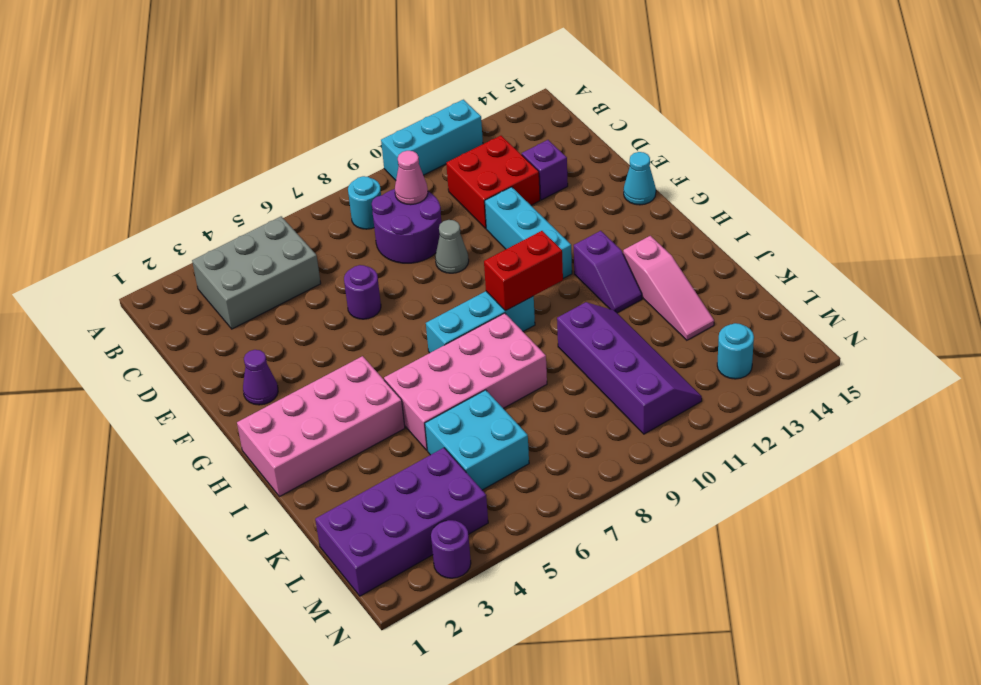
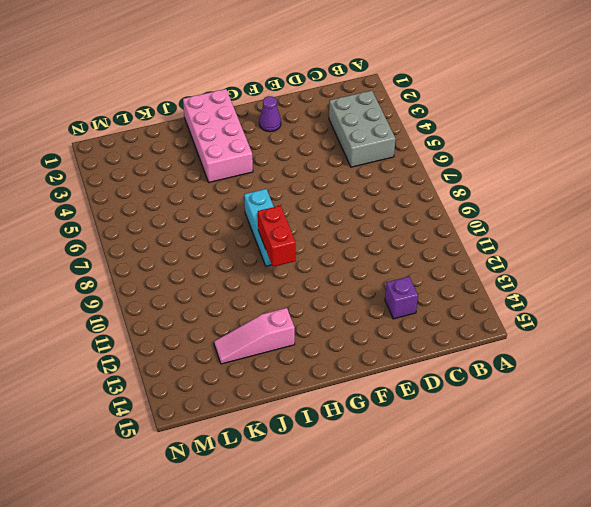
none -> cyan brick A10:A12 level 1
none -> cyan round brick B8 level 1
none -> purple round brick C8:D9 level 1

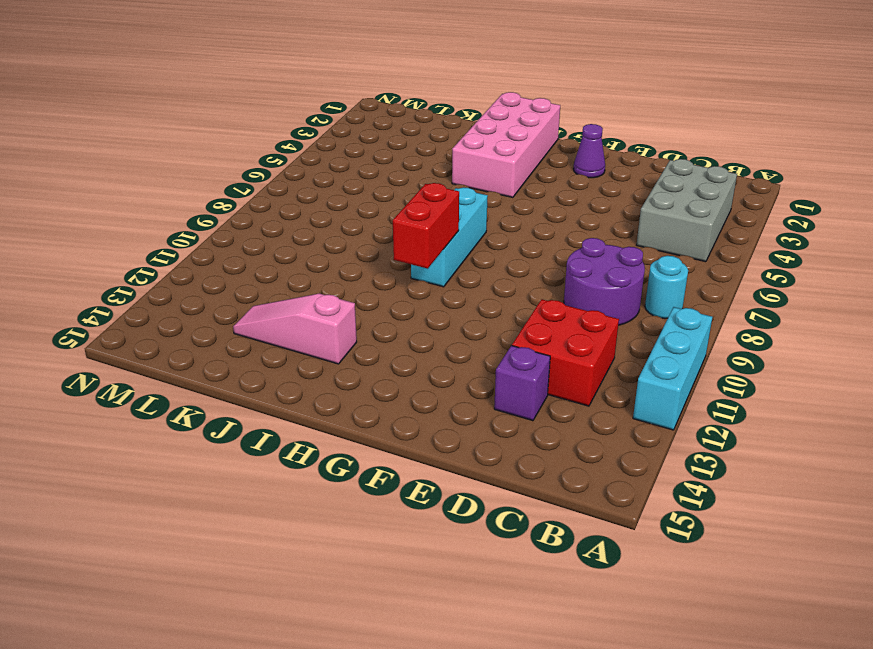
none -> purple round brick E6 level 1
none -> grey cone E9 level 1
none -> cyan brick E11:G11 level 1

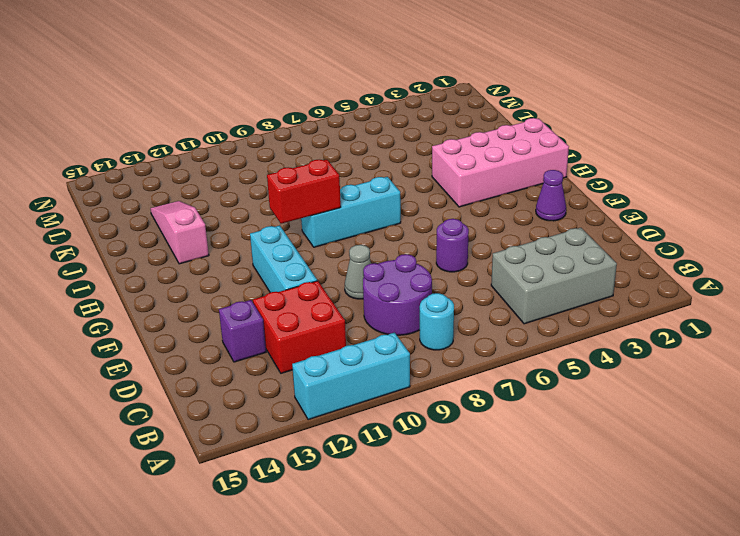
none -> cyan cone F15 level 1
none -> purple slope H12:I12 level 1 top H
none -> pink brick I5:J8 level 1

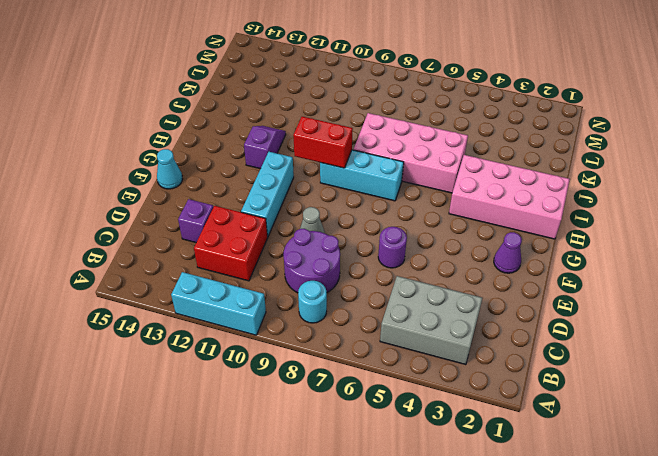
none -> pink slope I13:K13 level 1 top I
none -> purple slope J10:M11 level 1 top 10
none -> cyan brick K5:L6 level 1

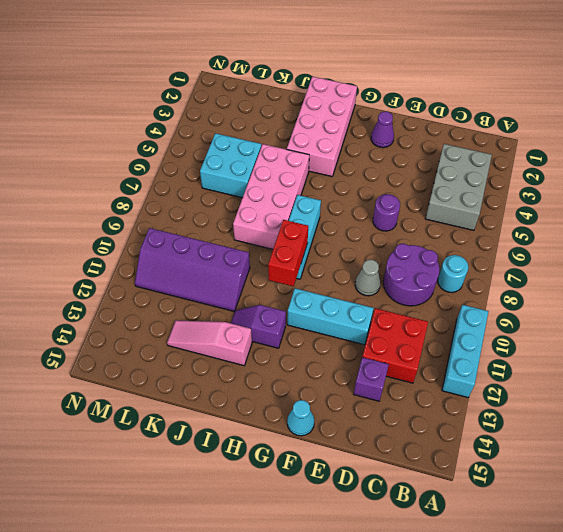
none -> purple brick L1:M4 level 1
none -> cyan round brick M13 level 1
none -> purple round brick N3 level 1

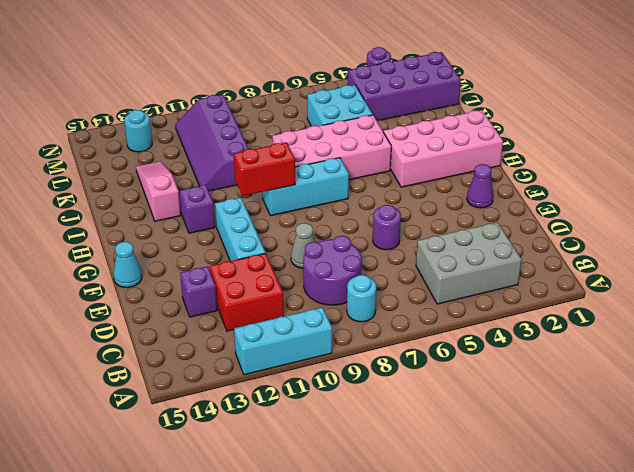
none -> pink cone C9 level 2

